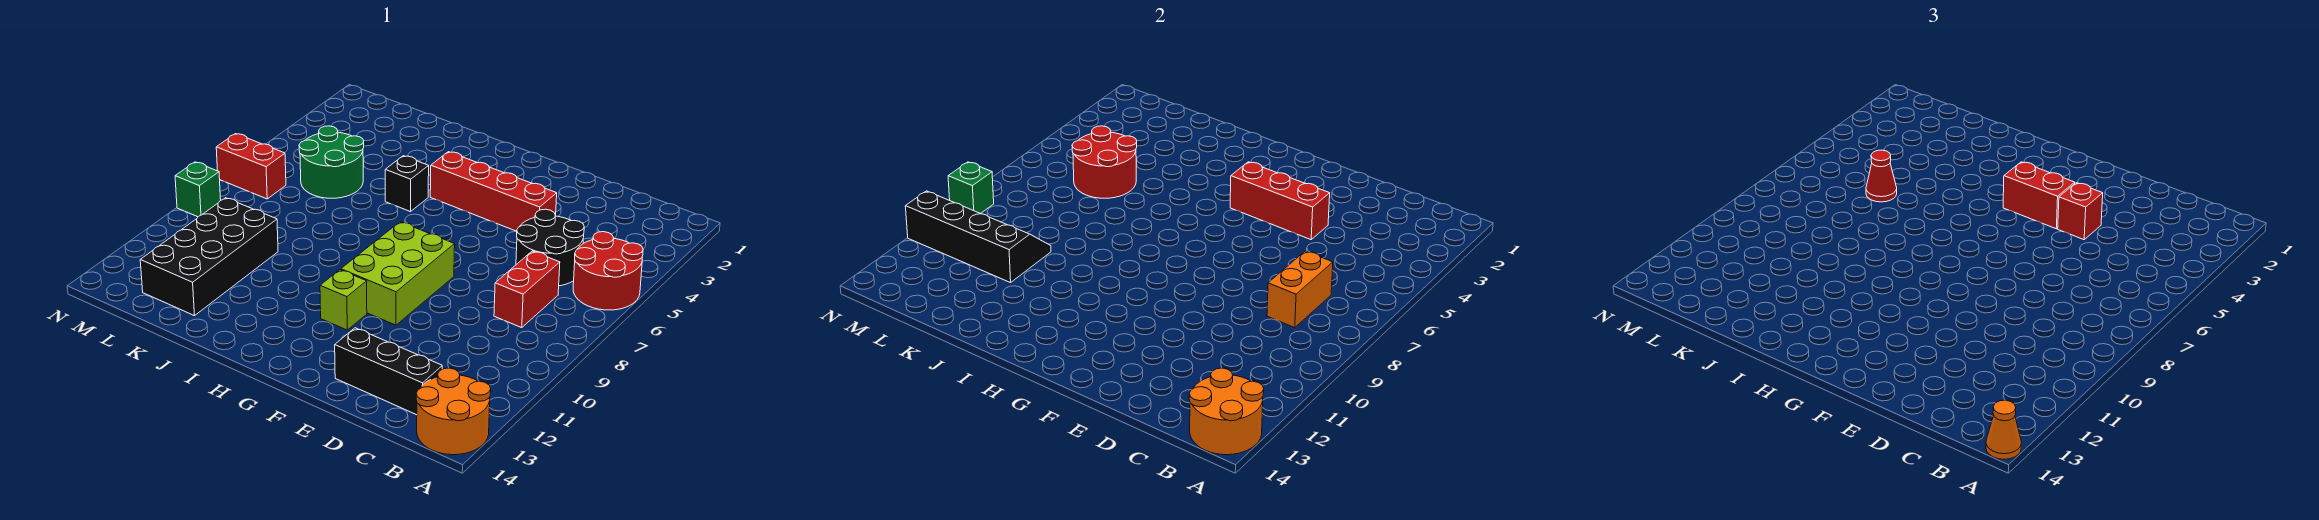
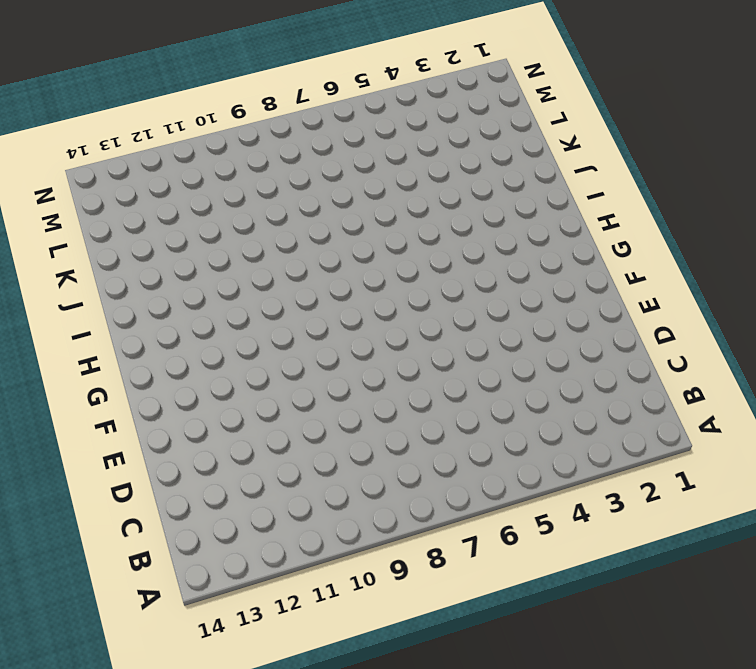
none -> red round brick A5:B6 level 1
none -> orange round brick A13:B14 level 1
none -> black round brick C5:D6 level 1

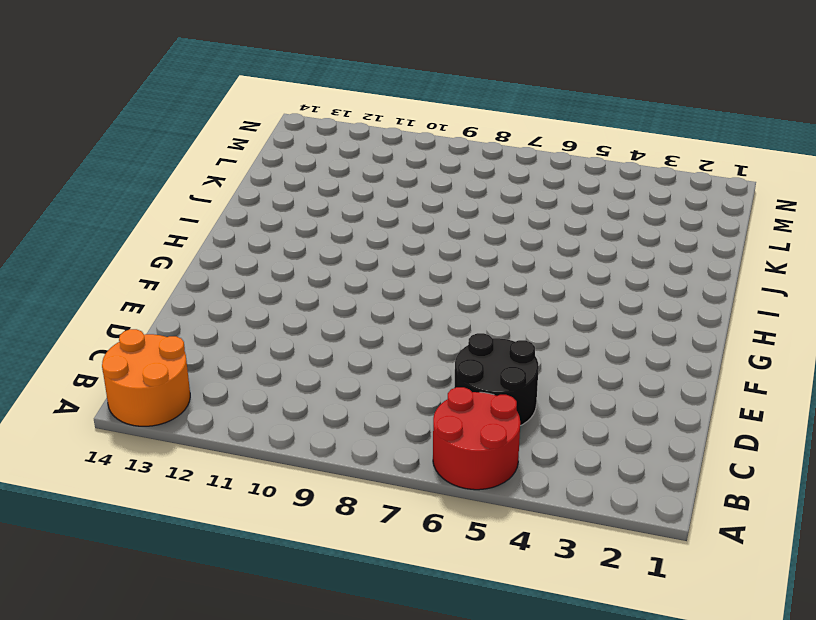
none -> red brick C7:C8 level 1
none -> black brick C13:E13 level 1
none -> red brick E4:H4 level 1

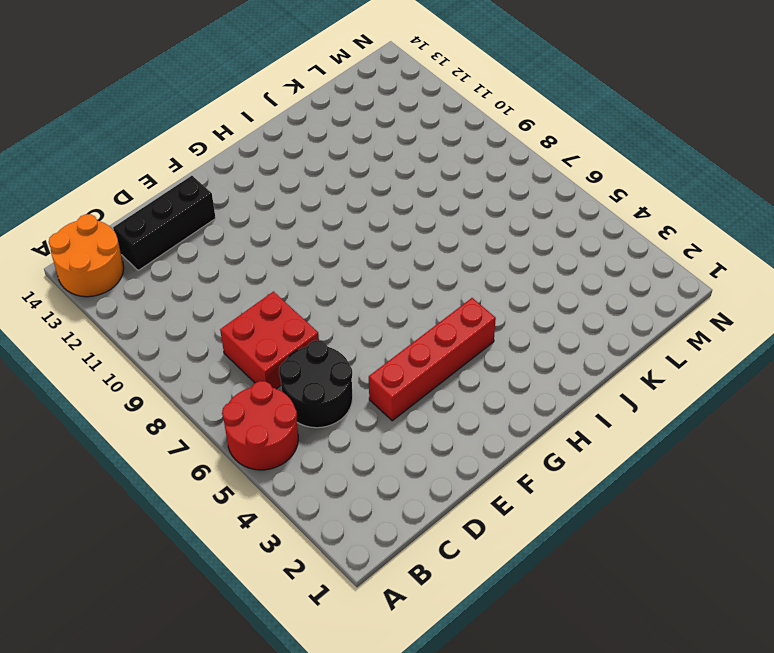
red brick C7:D8 level 1 -> red brick C7:C8 level 1
none -> lime brick F8:G10 level 1
none -> lime brick G11 level 1
none -> black brick I5 level 1

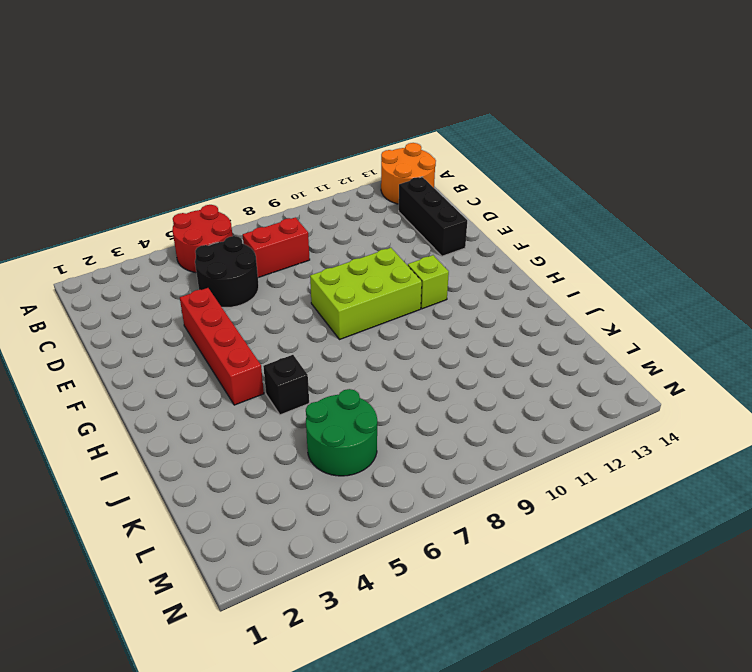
none -> black brick K10:L13 level 1
none -> red brick M7:N7 level 1
none -> green brick N9 level 1

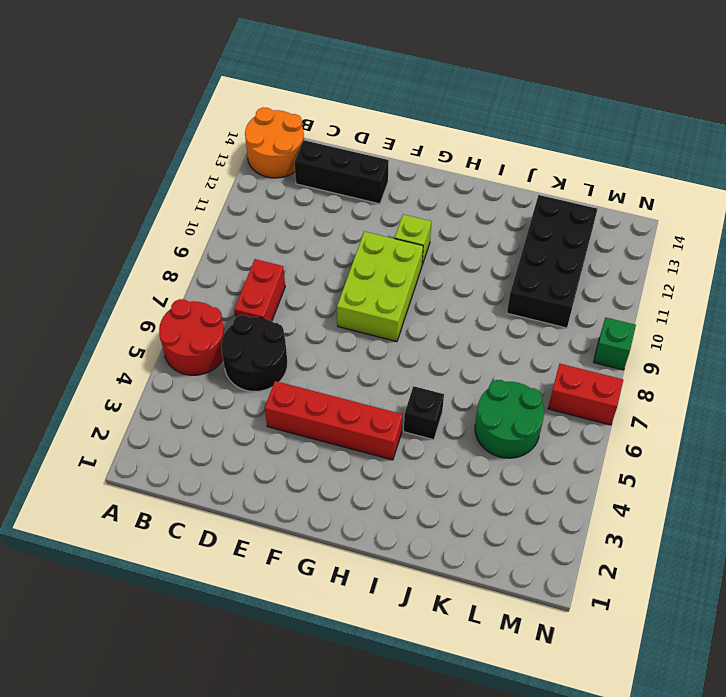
none -> orange round brick A13:B14 level 2
none -> orange brick C7:C8 level 2
none -> red brick E4:G4 level 2

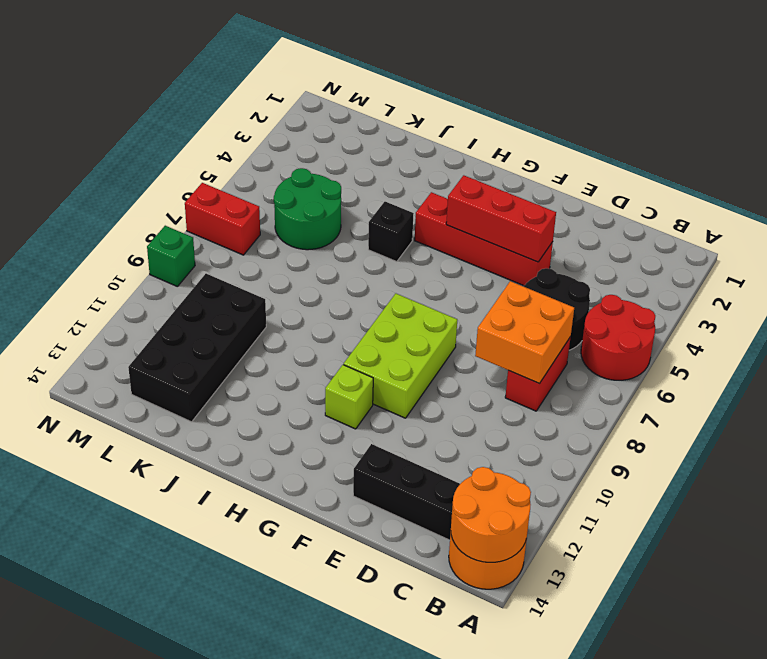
orange brick C7:D8 level 2 -> orange brick C7:C8 level 2
none -> red round brick K5:L6 level 2
none -> black slope K10:N11 level 2 top 11
none -> green brick N9 level 2

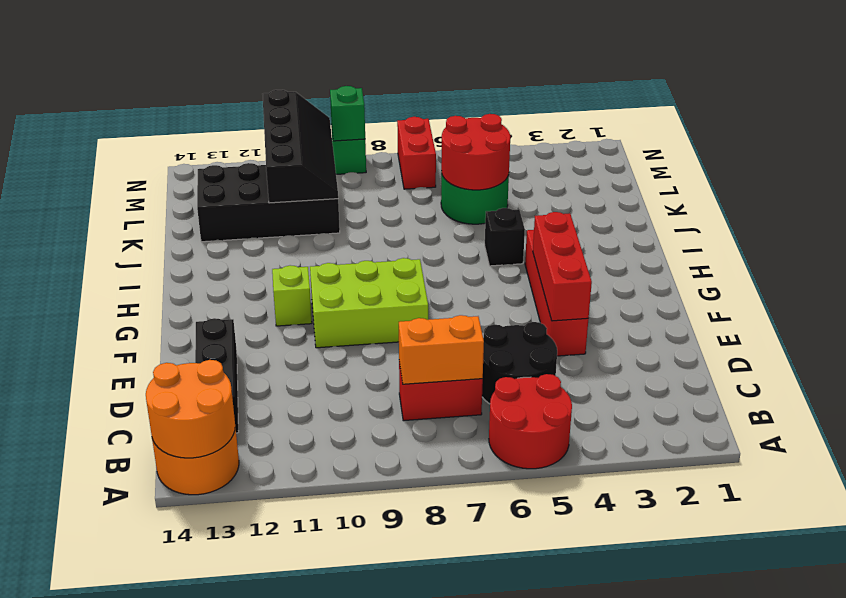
none -> orange cone A14 level 3
none -> red brick E4 level 3
none -> red brick F4:G4 level 3

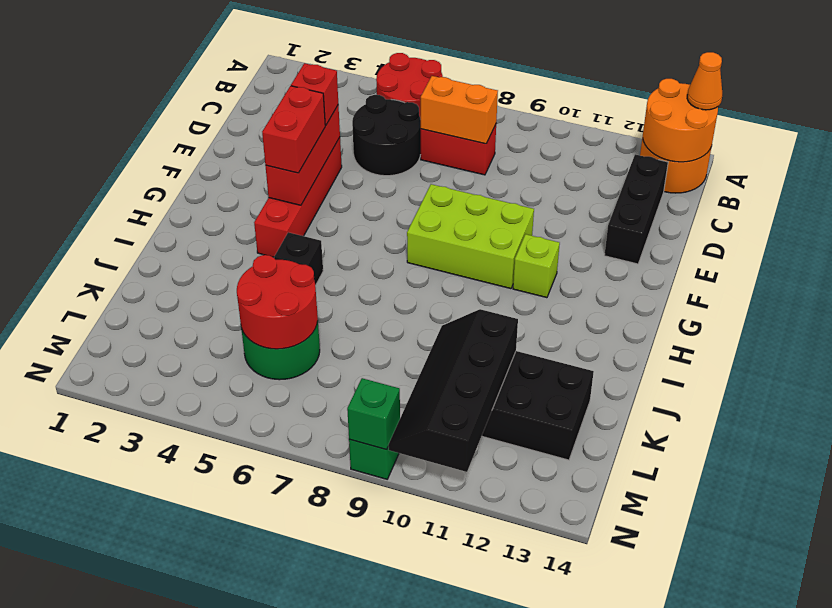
none -> red brick M7:N7 level 1
none -> red cone K6 level 3

